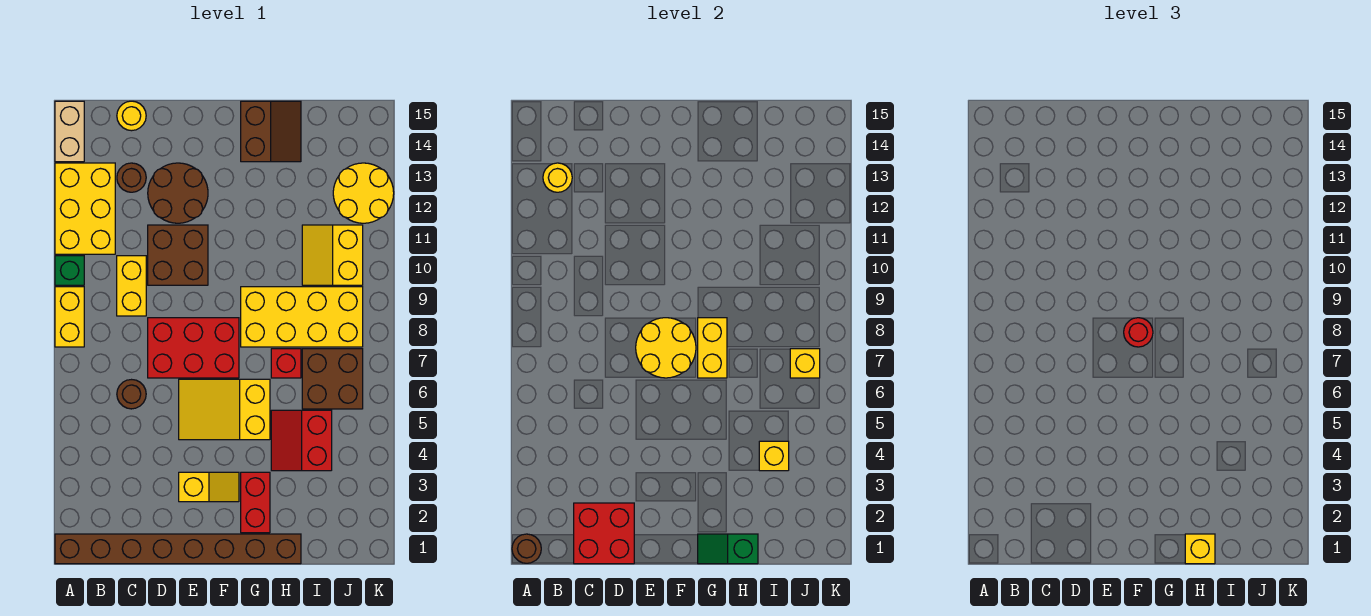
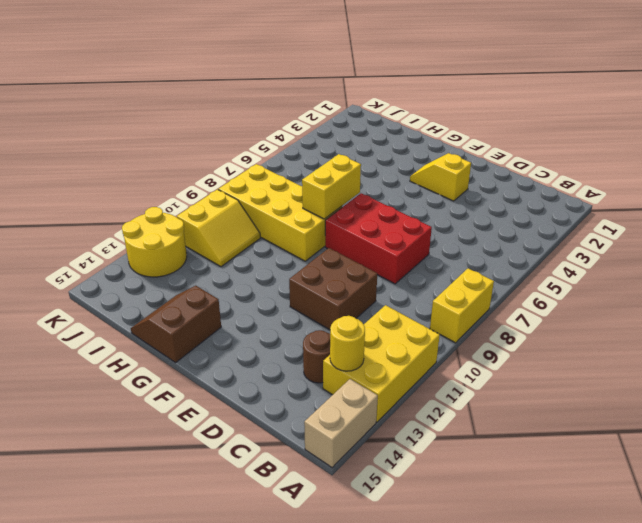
none -> brown brick A1:H1 level 1
none -> green brick A10 level 1
none -> brown round brick C6 level 1
none -> yellow brick C9:C10 level 1

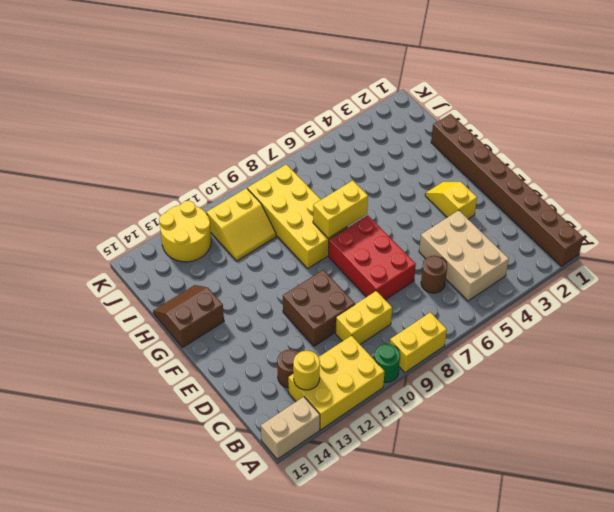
green round brick A10 level 1 -> green brick A10 level 1
tan brick B4:D5 level 1 -> none
none -> yellow round brick C15 level 1
none -> brown round brick D12:E13 level 1
none -> yellow slope E5:G6 level 1 top G
none -> red brick G2:G3 level 1

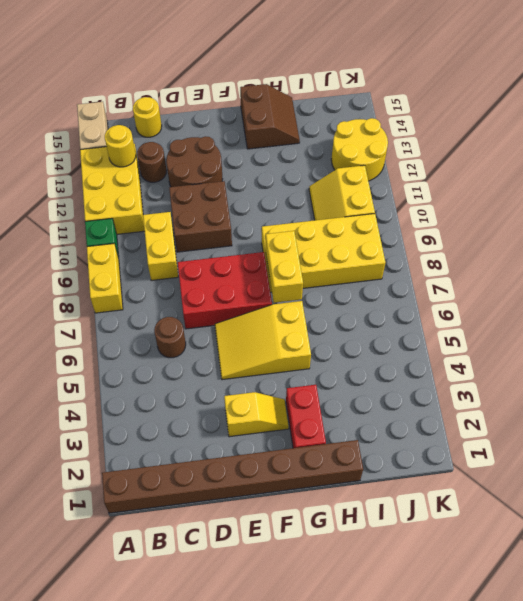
none -> red slope H4:I5 level 1 top I
none -> red brick H7 level 1
none -> brown brick I6:J7 level 1
none -> brown round brick A1 level 2

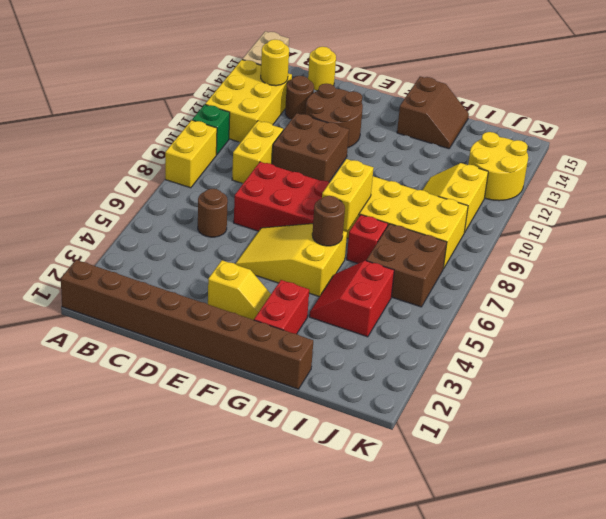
brown round brick G6 level 2 -> brown round brick A1 level 2
none -> red brick C1:D2 level 2
none -> yellow round brick E7:F8 level 2
none -> green slope G1:H1 level 2 top H
none -> yellow brick I4 level 2

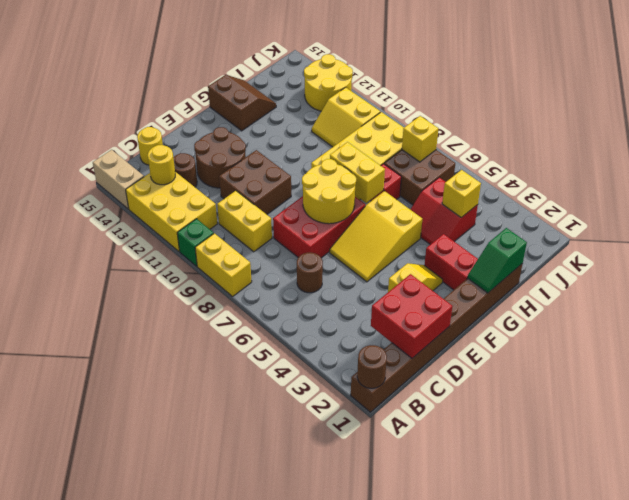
none -> red round brick F8 level 3
none -> yellow brick H1 level 3

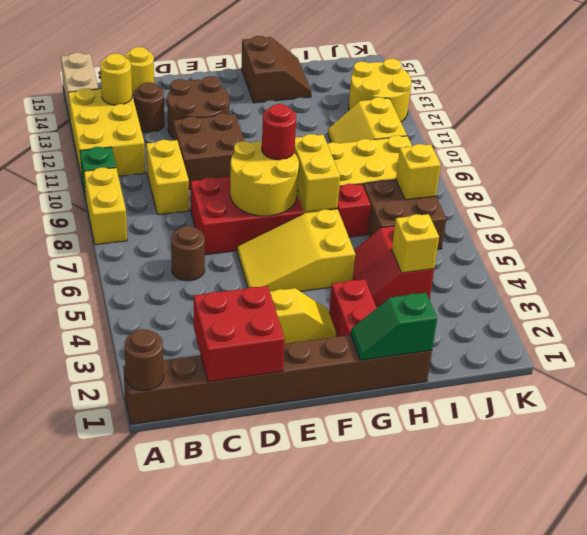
none -> yellow brick H1 level 3

